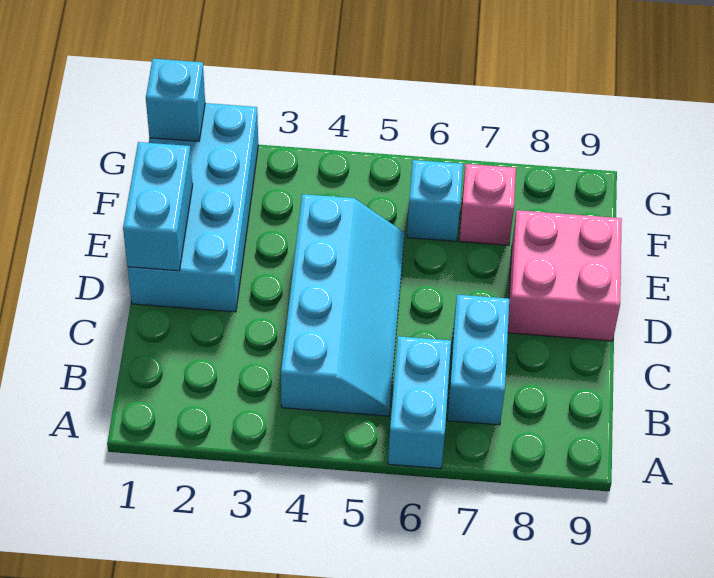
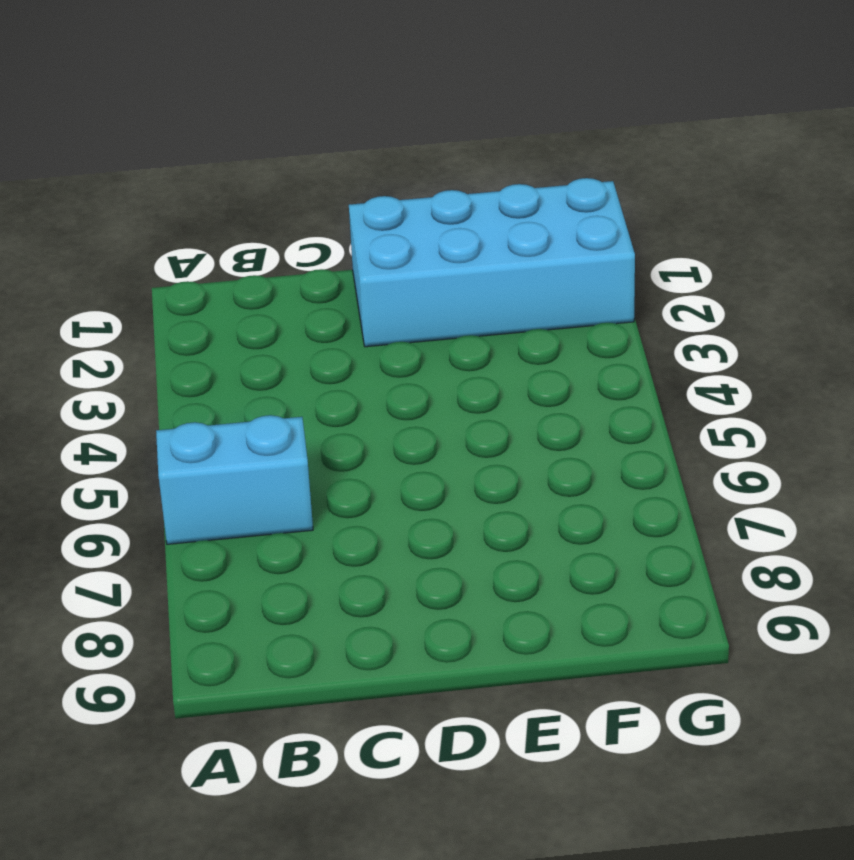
none -> cyan slope B4:E5 level 1 top 4
none -> cyan brick B7:C7 level 1

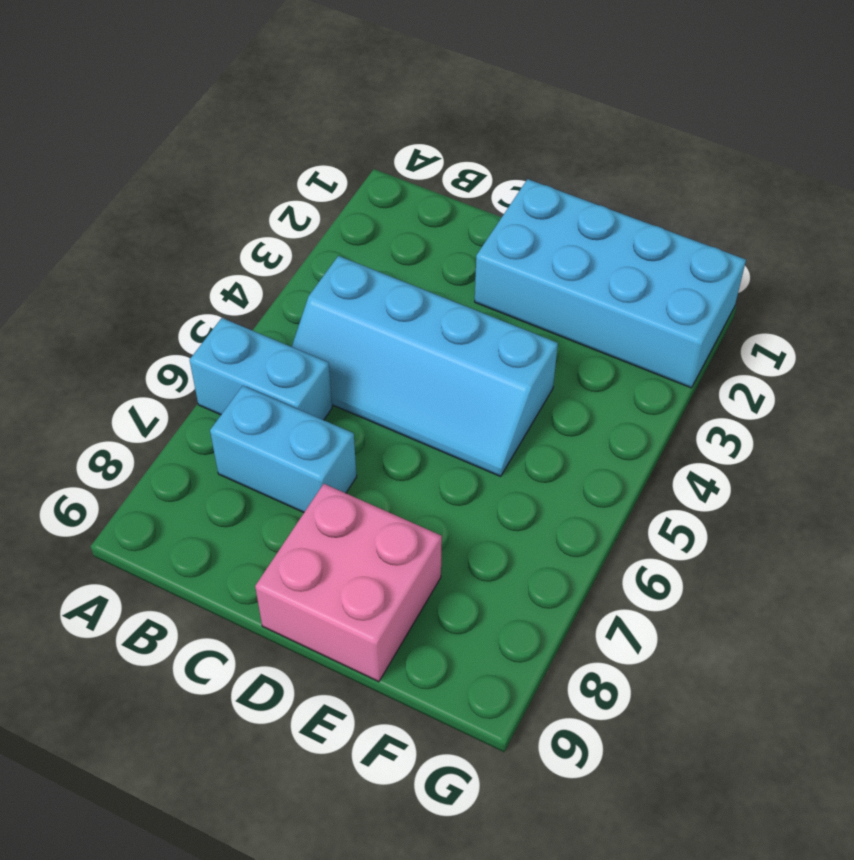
none -> cyan brick F6 level 1
none -> pink brick F7 level 1

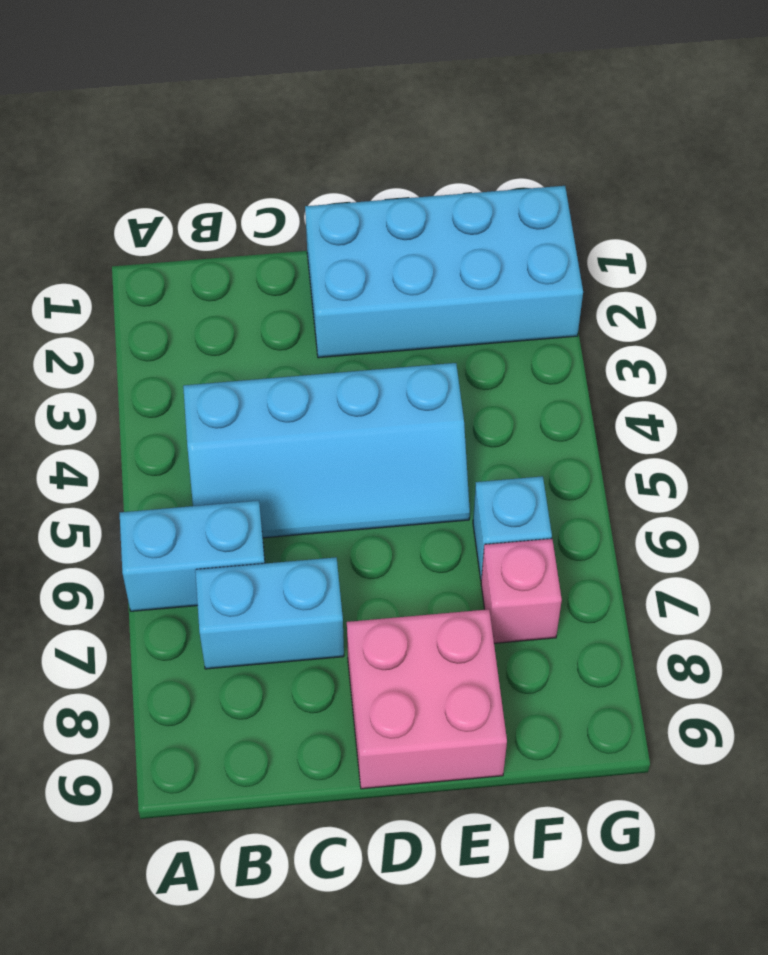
none -> cyan brick D1:E1 level 2
none -> cyan brick G1 level 2

